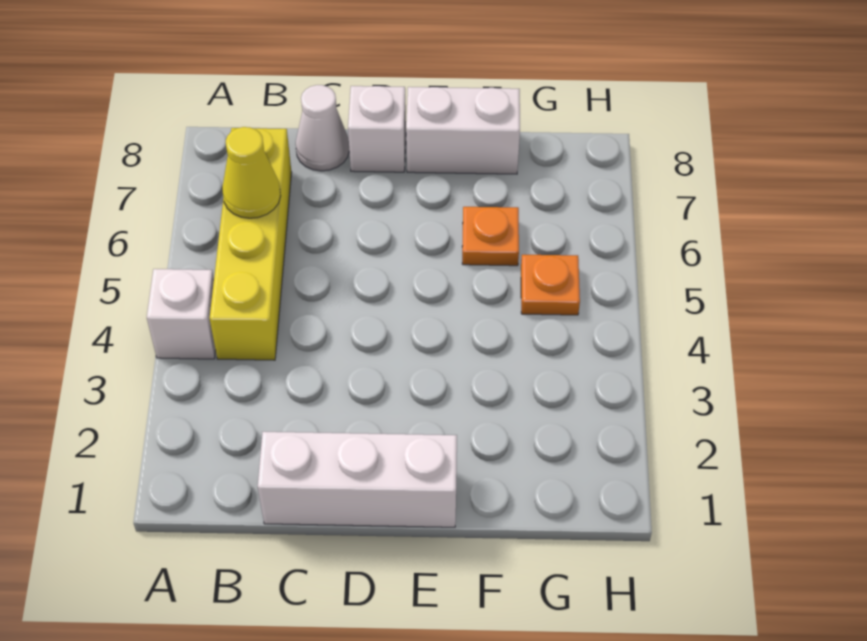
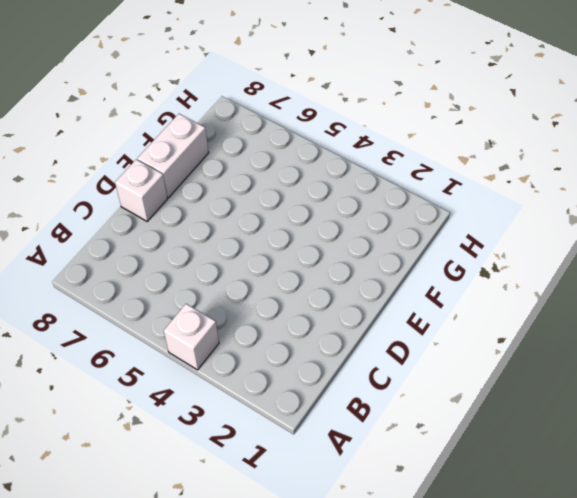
none -> yellow brick B4:B7 level 1
none -> white brick C1:E1 level 1

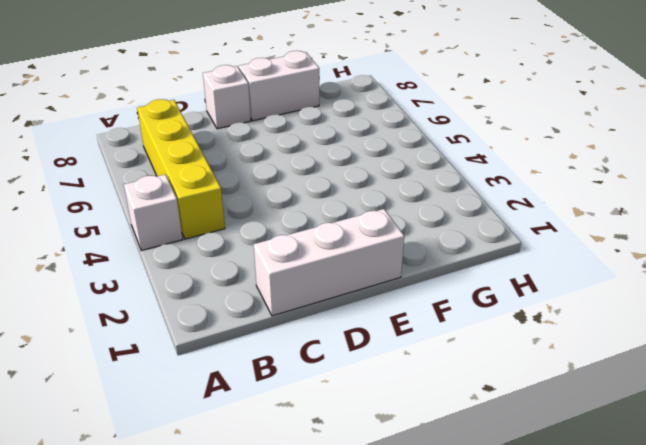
none -> white cone C8 level 1
none -> orange plate F6 level 1

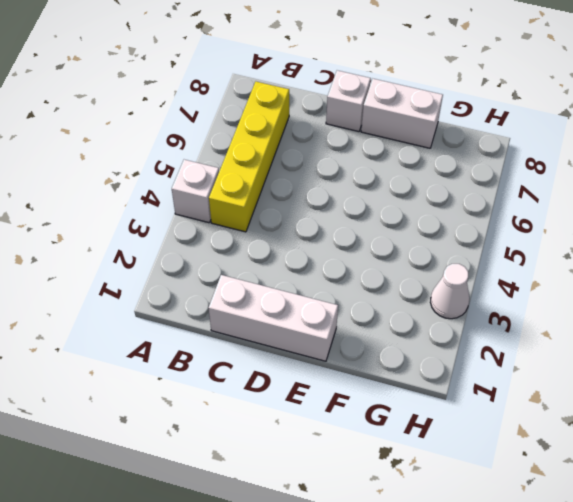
white cone H3 level 1 -> white cone C8 level 1
none -> orange plate F6 level 1
none -> orange plate G5 level 1

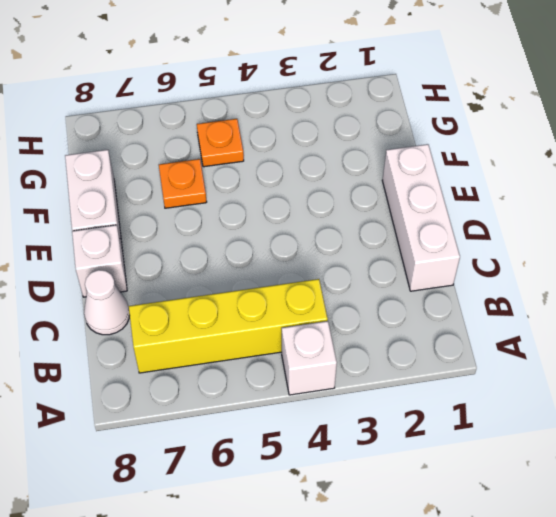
none -> yellow cone B6 level 2

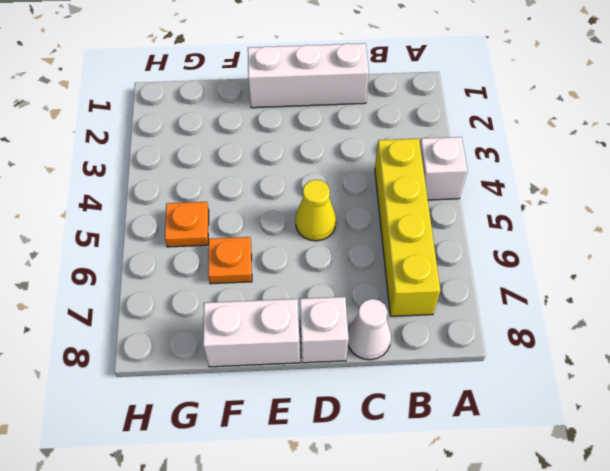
yellow cone D5 level 1 -> yellow cone B6 level 2

